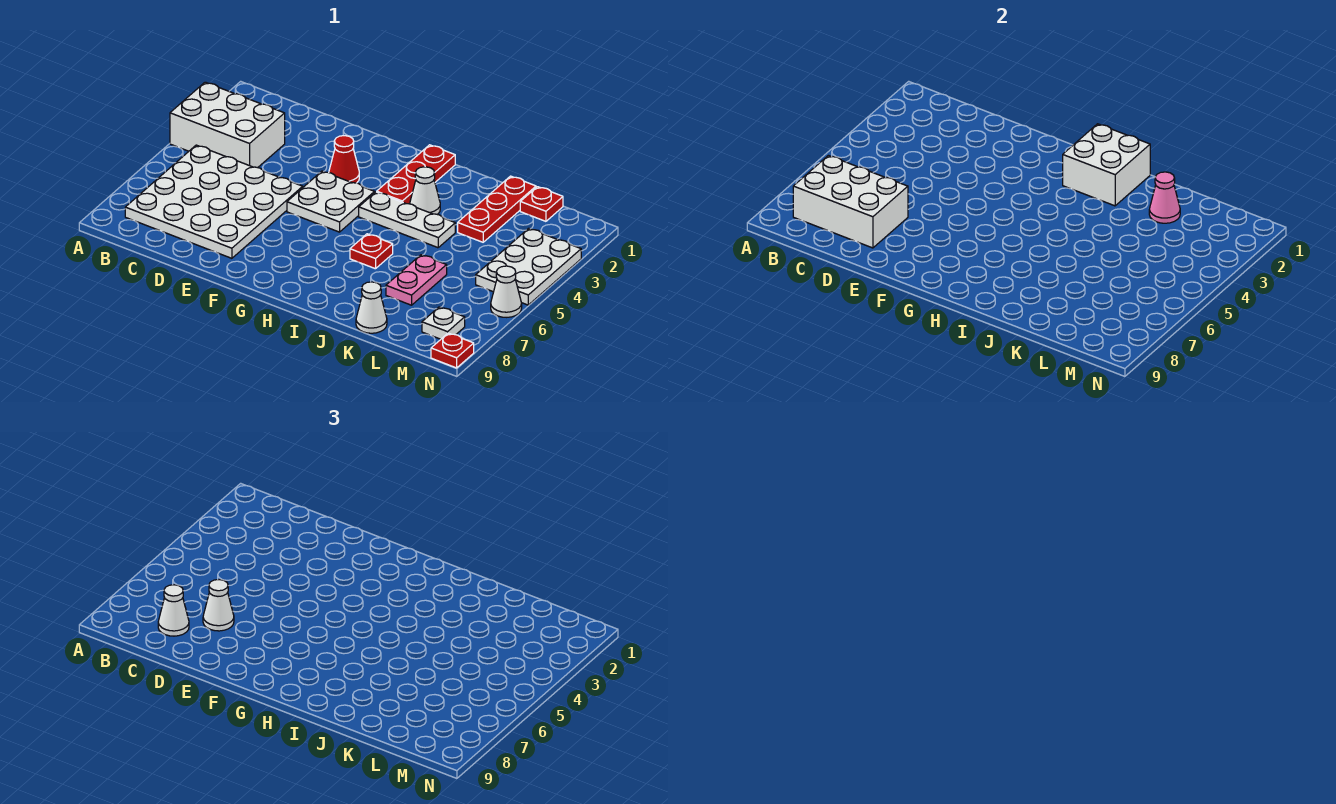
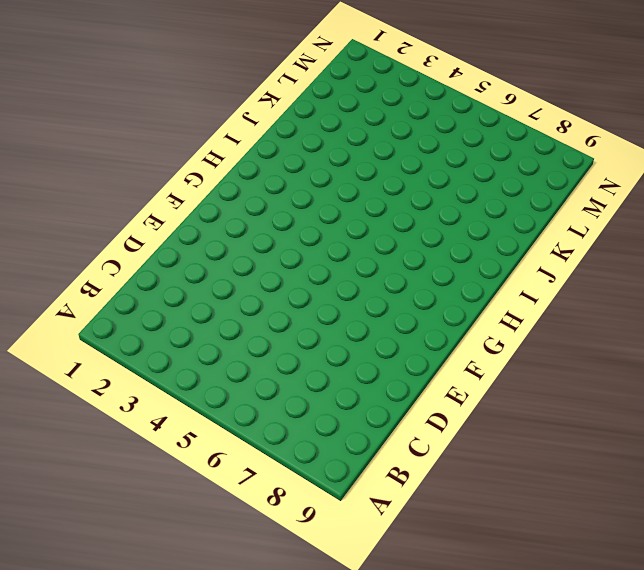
none -> white brick A3:C4 level 1
none -> white plate B5:E8 level 1
none -> red cone F3 level 1

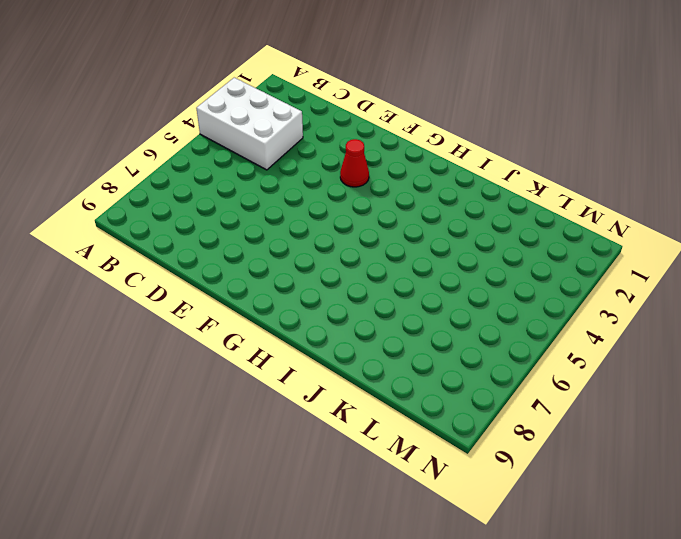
none -> white plate B5:E8 level 1
none -> white plate F4:G5 level 1
none -> red plate H1:H3 level 1

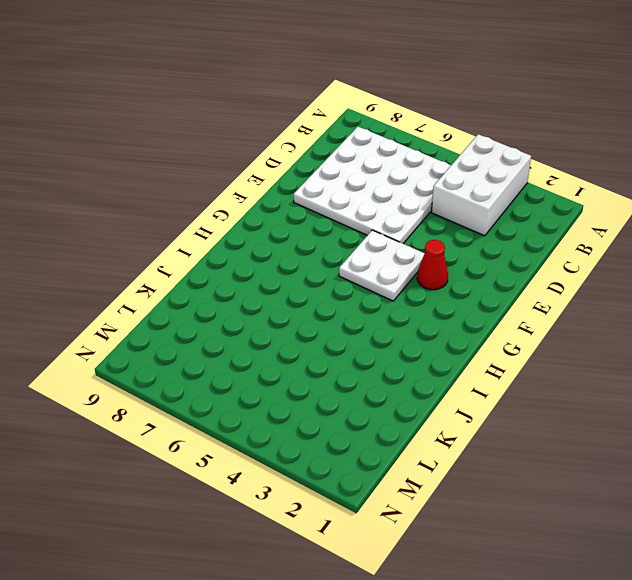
none -> red plate H1:H3 level 1
none -> white plate H4:J4 level 1
none -> white cone I3 level 1

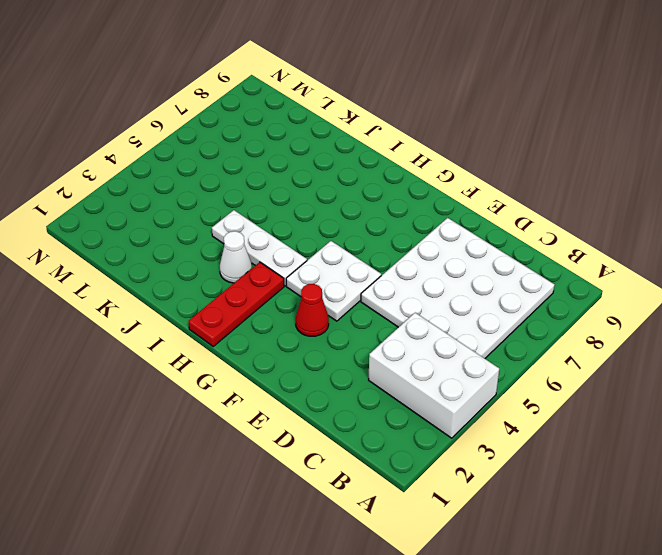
none -> red plate I6 level 1
none -> red plate K1:K3 level 1
none -> pink plate K6:K7 level 1

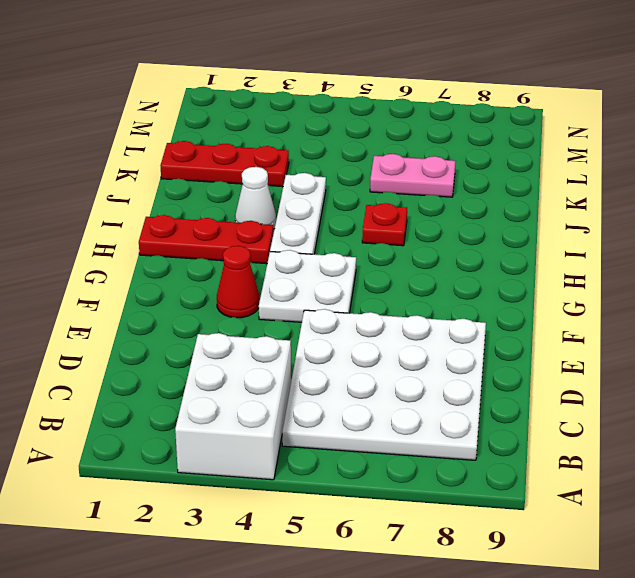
none -> white cone K9 level 1
none -> red plate L1 level 1
none -> white plate M3:N5 level 1

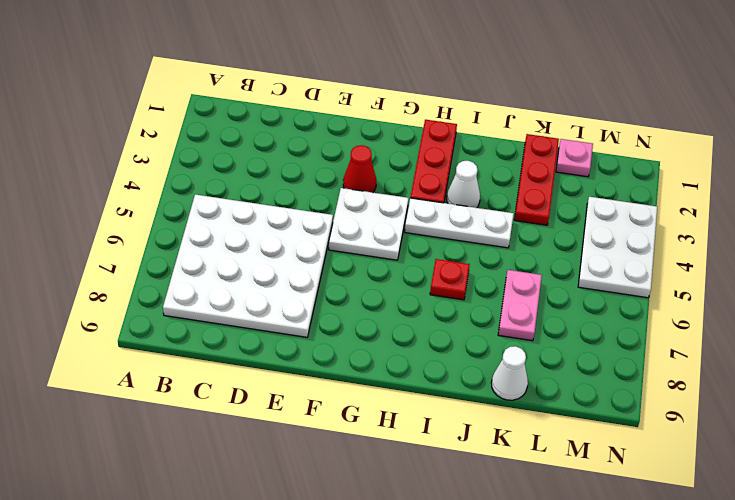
pink plate L1 level 1 -> red plate L1 level 1
none -> white brick A3:C4 level 1
none -> white plate M8 level 1
none -> white cone N6 level 1

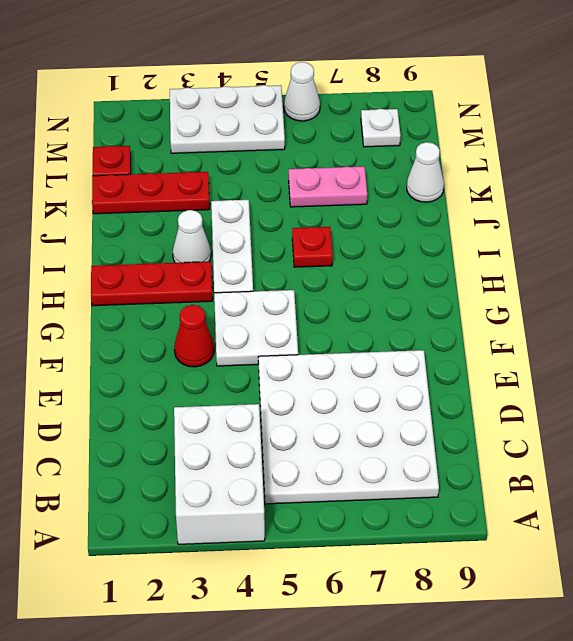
none -> red plate N9 level 1
none -> white brick B7:D8 level 2
none -> white brick H1:I2 level 2

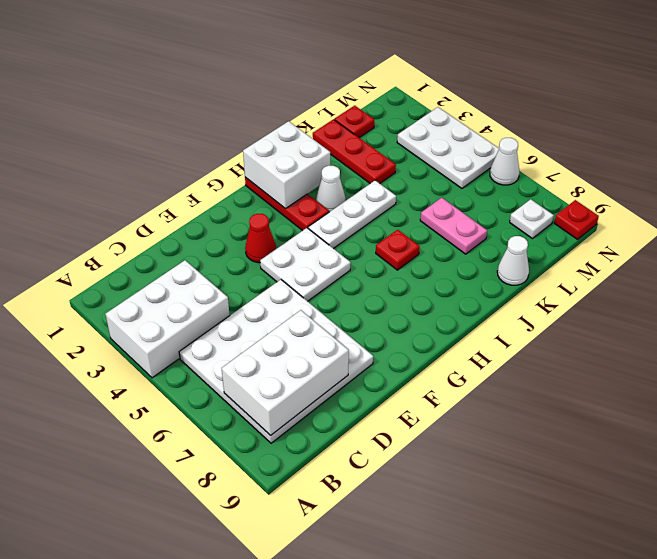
none -> pink cone K2 level 2
none -> white cone C8 level 3
none -> white cone D7 level 3

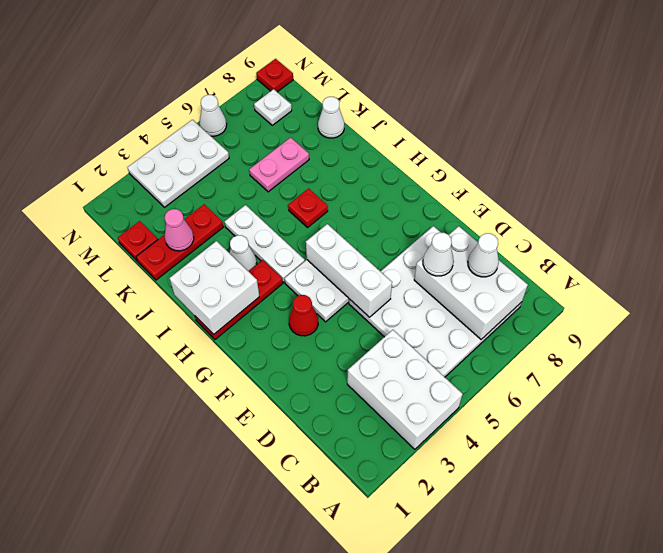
white brick E5:G5 level 2 -> none

